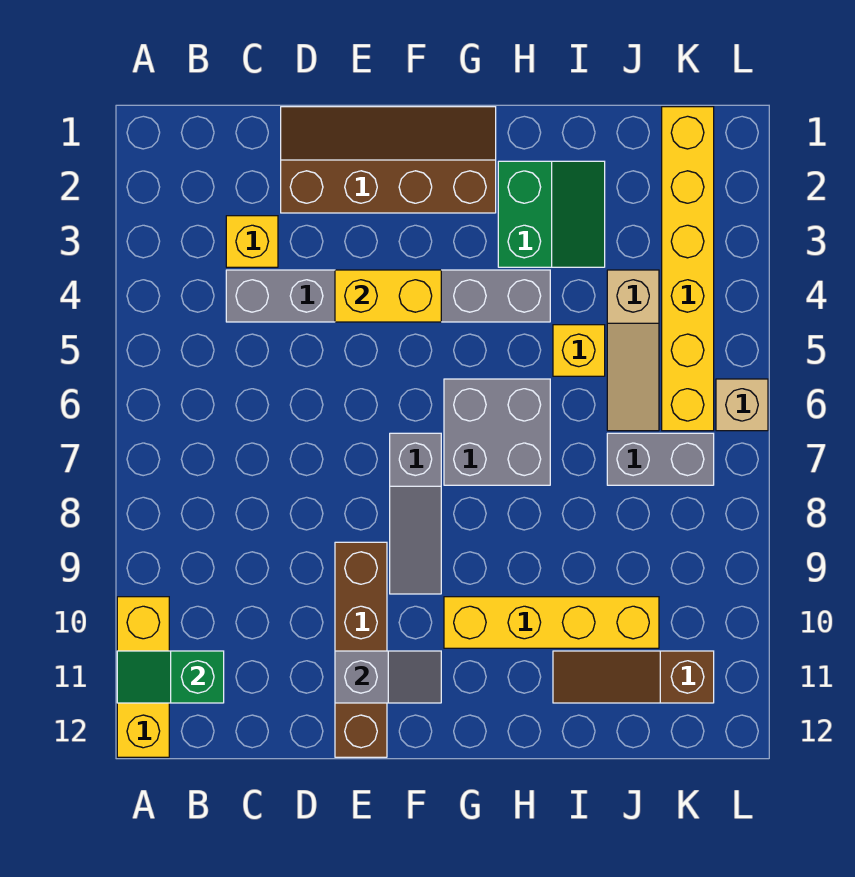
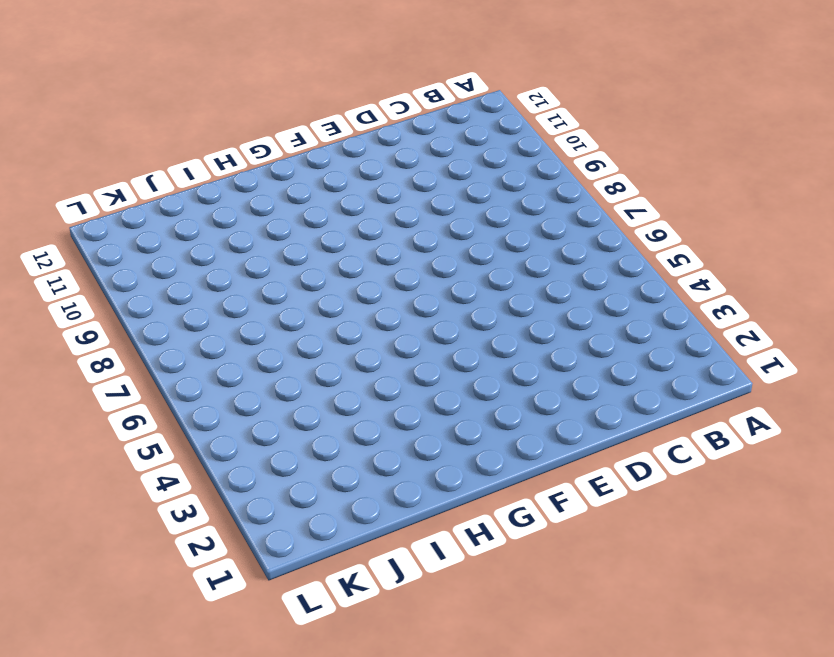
none -> yellow brick A10:A12 level 1
none -> yellow brick C3 level 1
none -> grey brick C4:H4 level 1

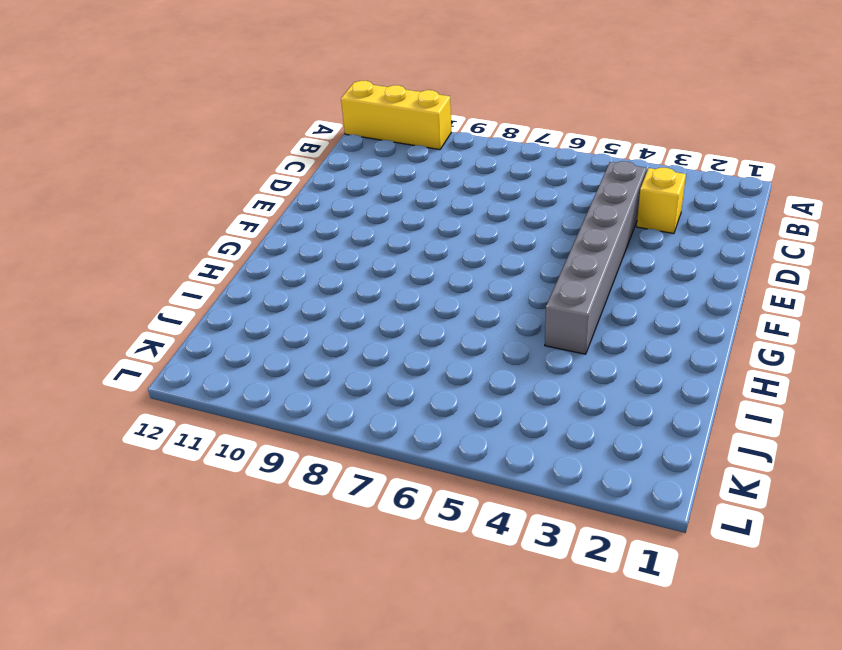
none -> brown slope D1:G2 level 1 top 2
none -> brown brick E9:E12 level 1
none -> grey slope F7:F9 level 1 top 7

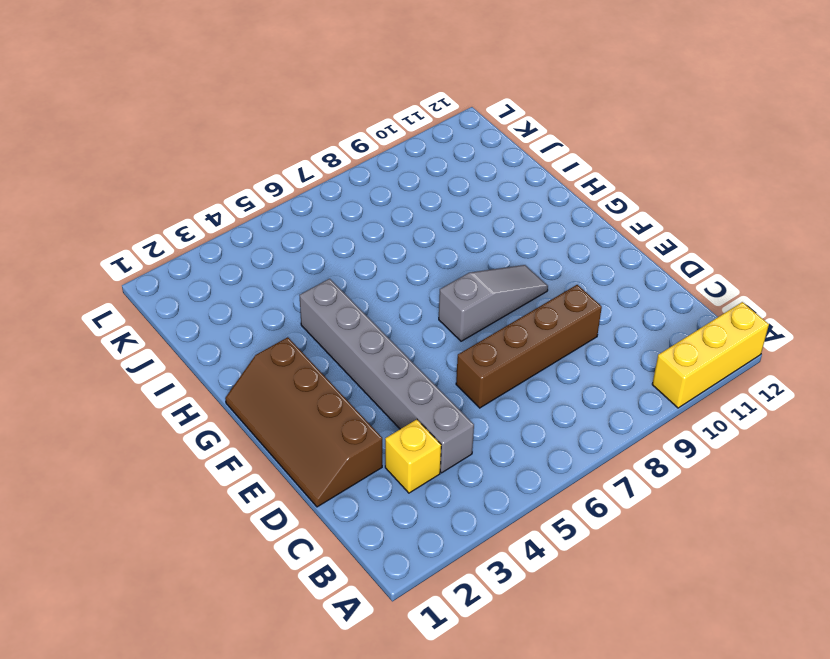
brown brick D6:D9 level 1 -> brown brick E9:E12 level 1
none -> grey brick G6:H7 level 1
none -> yellow brick G10:J10 level 1
none -> green slope H2:I3 level 1 top H

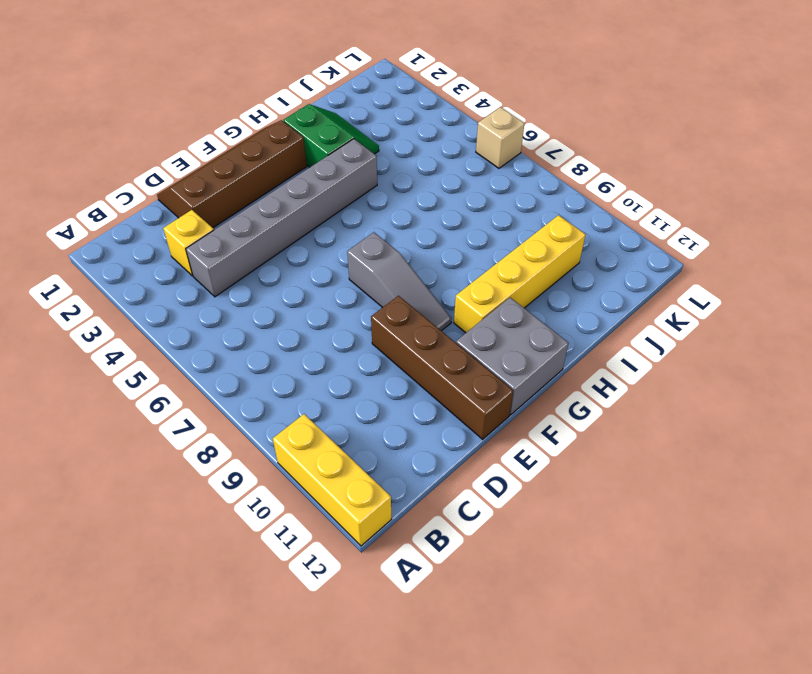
grey brick F11:G12 level 1 -> grey brick G6:H7 level 1
none -> yellow brick I5 level 1
none -> brown slope I11:K11 level 1 top K
none -> tan slope J4:J6 level 1 top 4

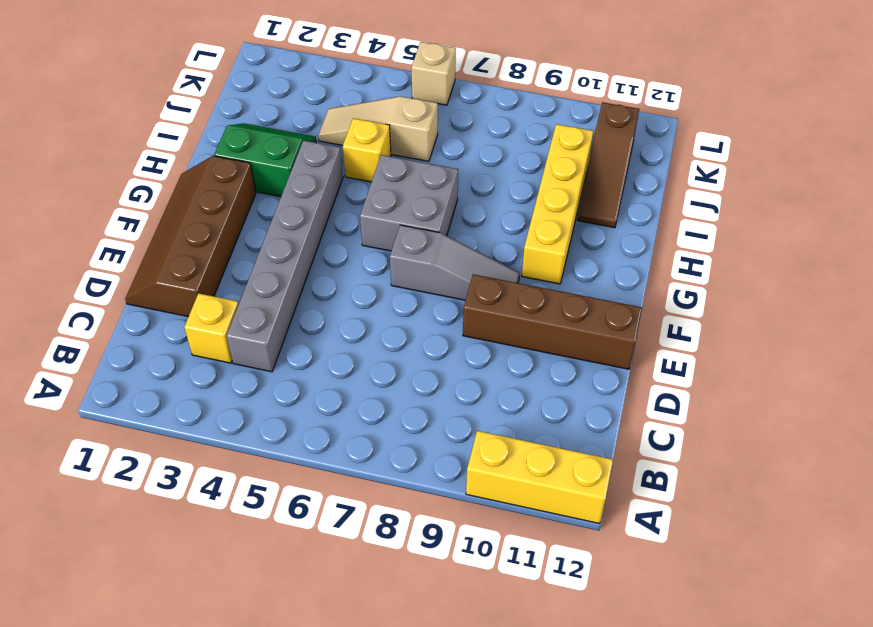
tan slope J4:J6 level 1 top 6 -> tan slope J4:J6 level 1 top 4
none -> grey brick J7:K7 level 1
none -> yellow brick K1:K6 level 1
none -> green slope A11:B11 level 2 top B

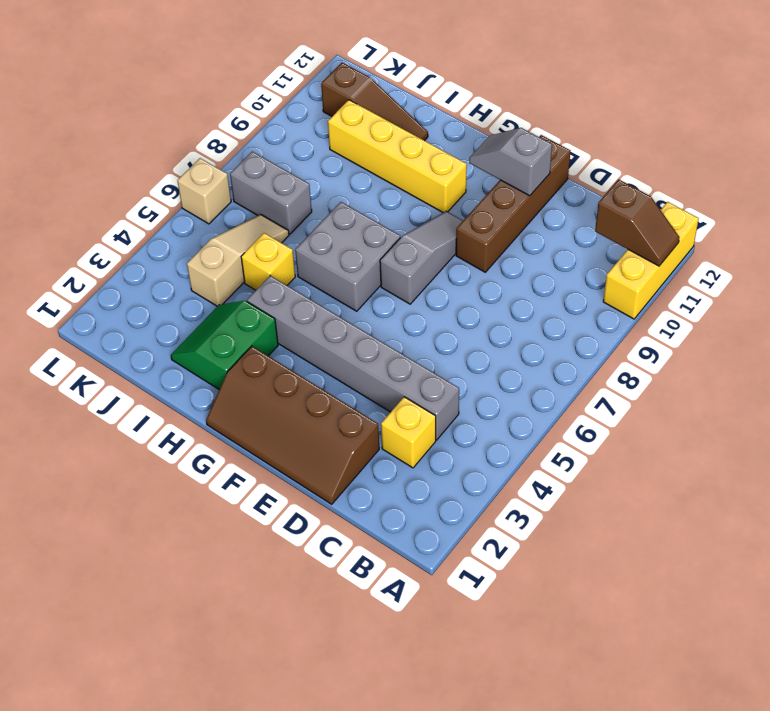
brown slope A11:B11 level 2 top B -> green slope A11:B11 level 2 top B
none -> yellow brick K1:K6 level 1
none -> yellow brick E4:F4 level 2

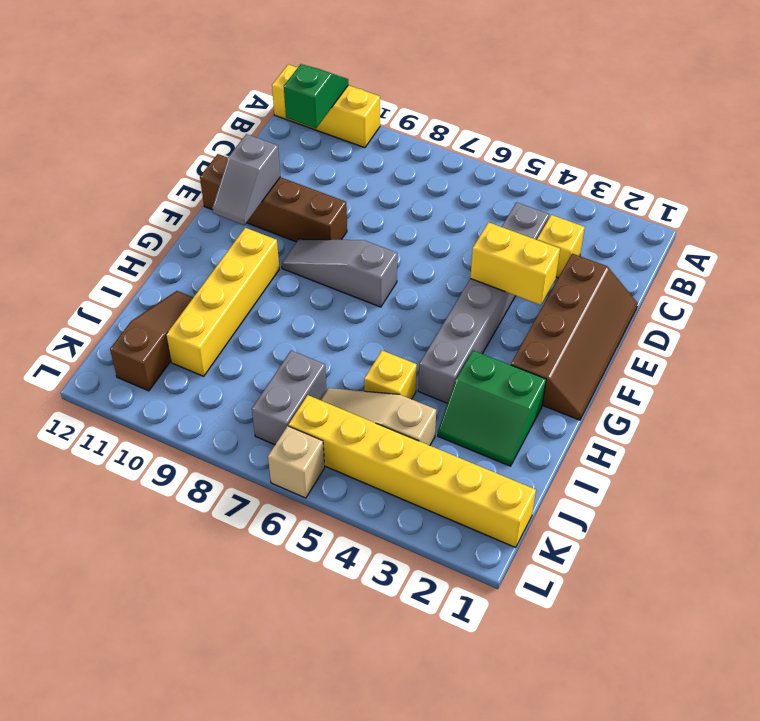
yellow brick E3:E4 level 2 -> yellow brick E4:F4 level 2
none -> grey brick G6:H7 level 1

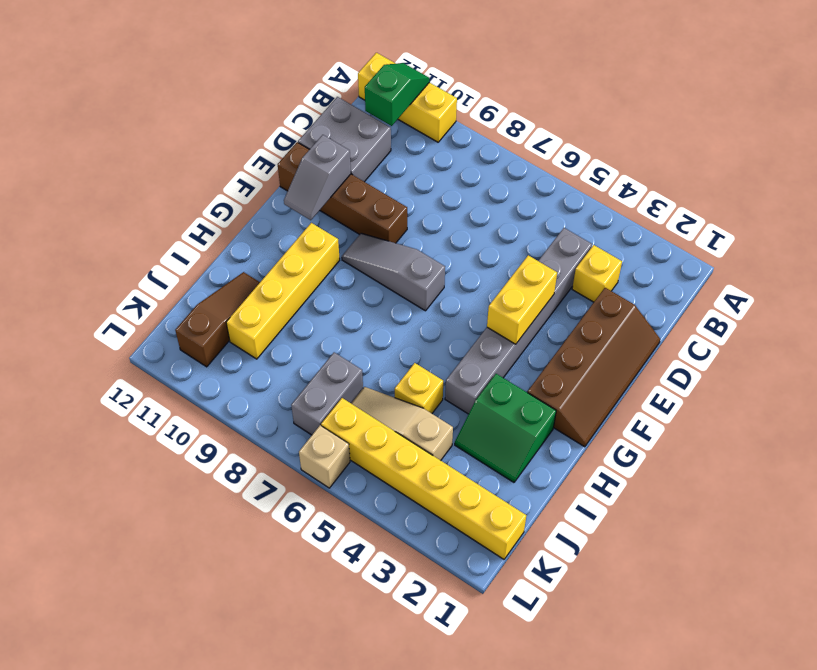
grey brick C11:D12 level 1 -> grey brick G6:H7 level 1

